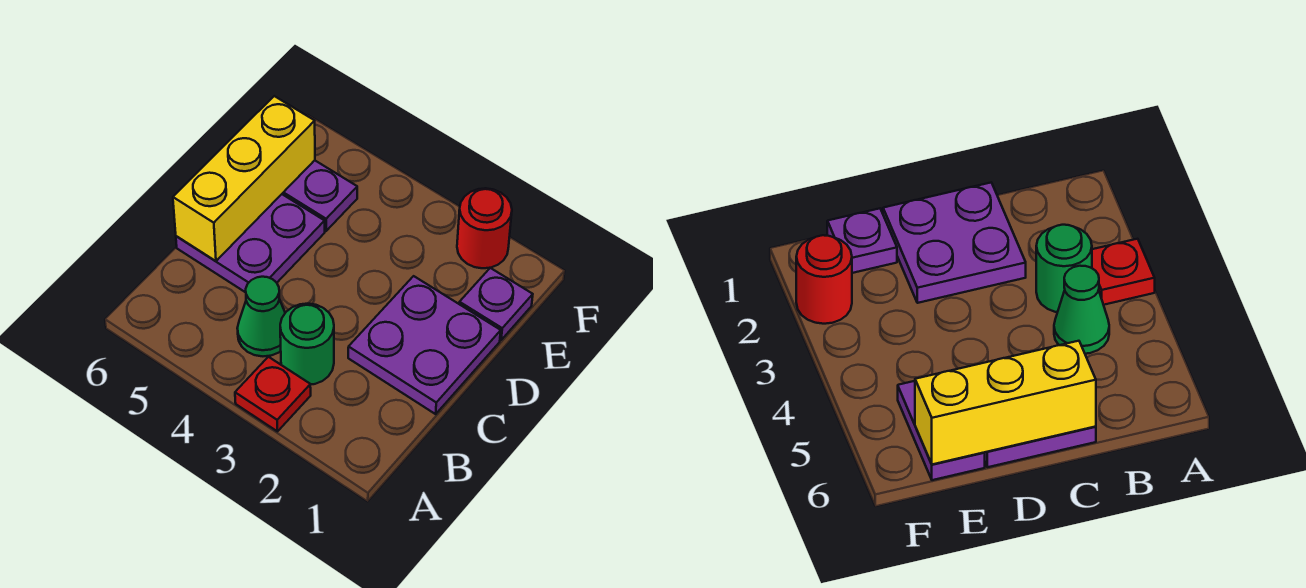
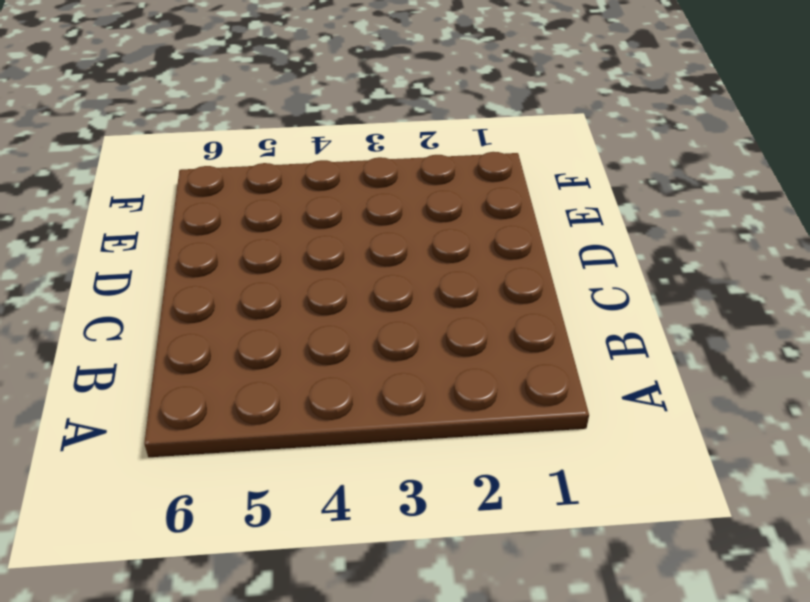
none -> red plate A3 level 1
none -> green round brick B3 level 1

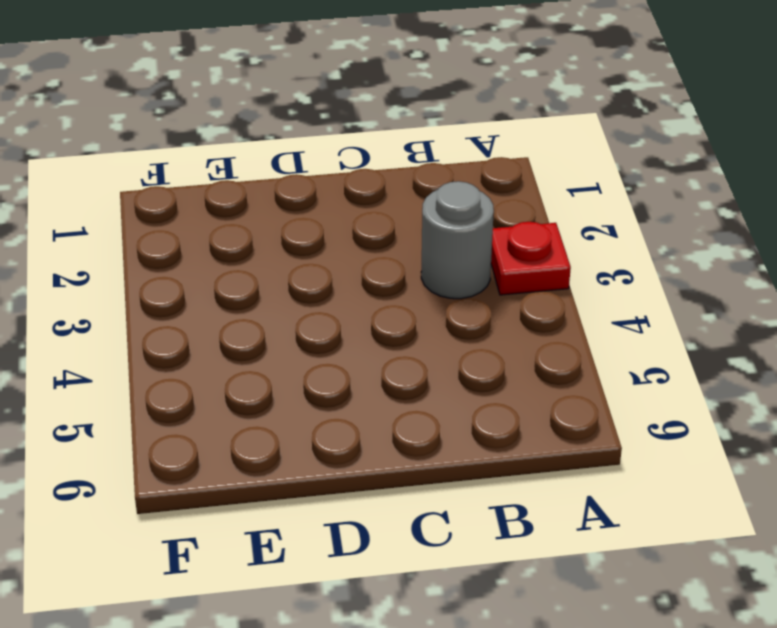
grey round brick B3 level 1 -> green round brick B3 level 1
none -> green cone B4 level 1
none -> purple plate C1:D2 level 1

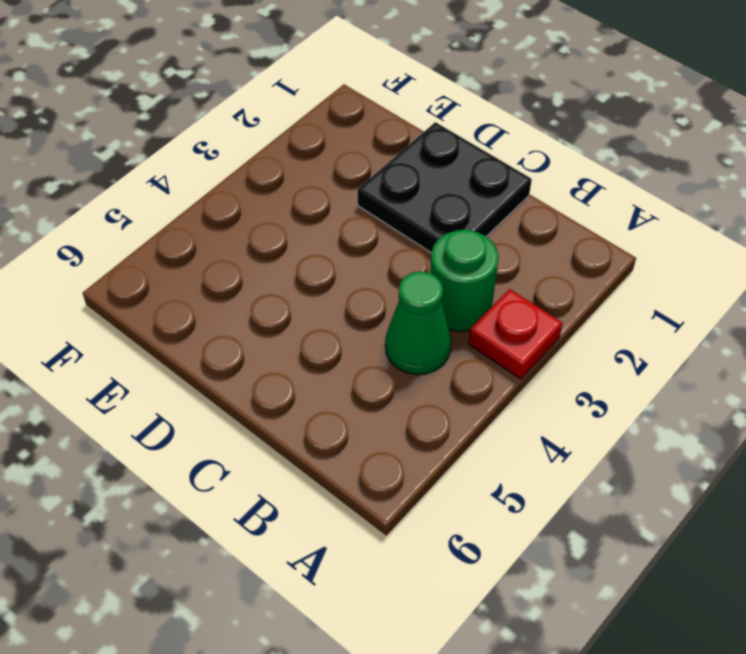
black plate C1:D2 level 1 -> purple plate C1:D2 level 1
none -> purple plate C5:D6 level 1
none -> purple plate E1 level 1

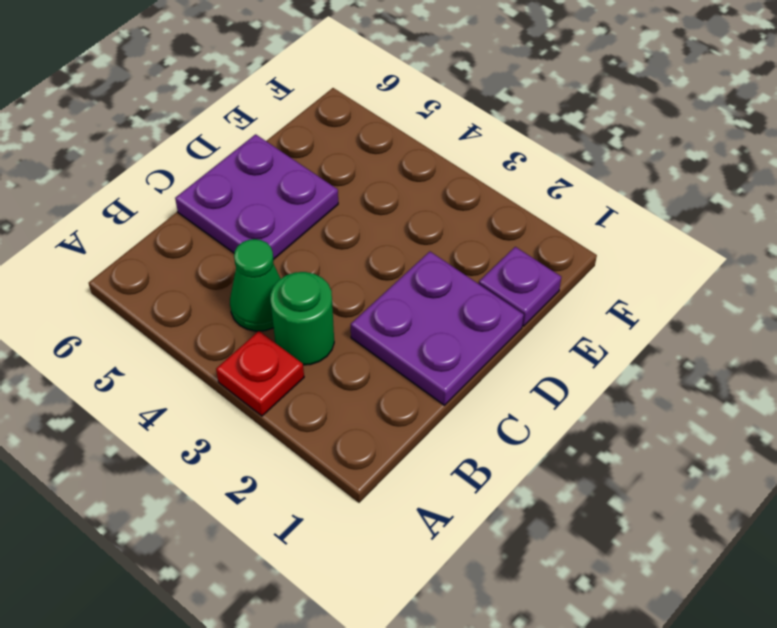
none -> purple plate E5:E6 level 1
none -> red round brick F2 level 1

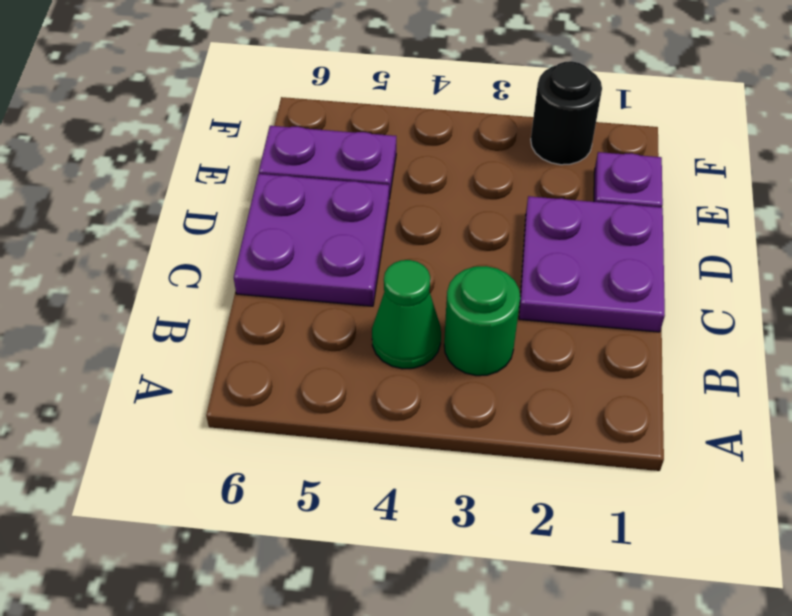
black round brick F2 level 1 -> red round brick F2 level 1
none -> red plate A3 level 1
none -> yellow brick C6:E6 level 2

